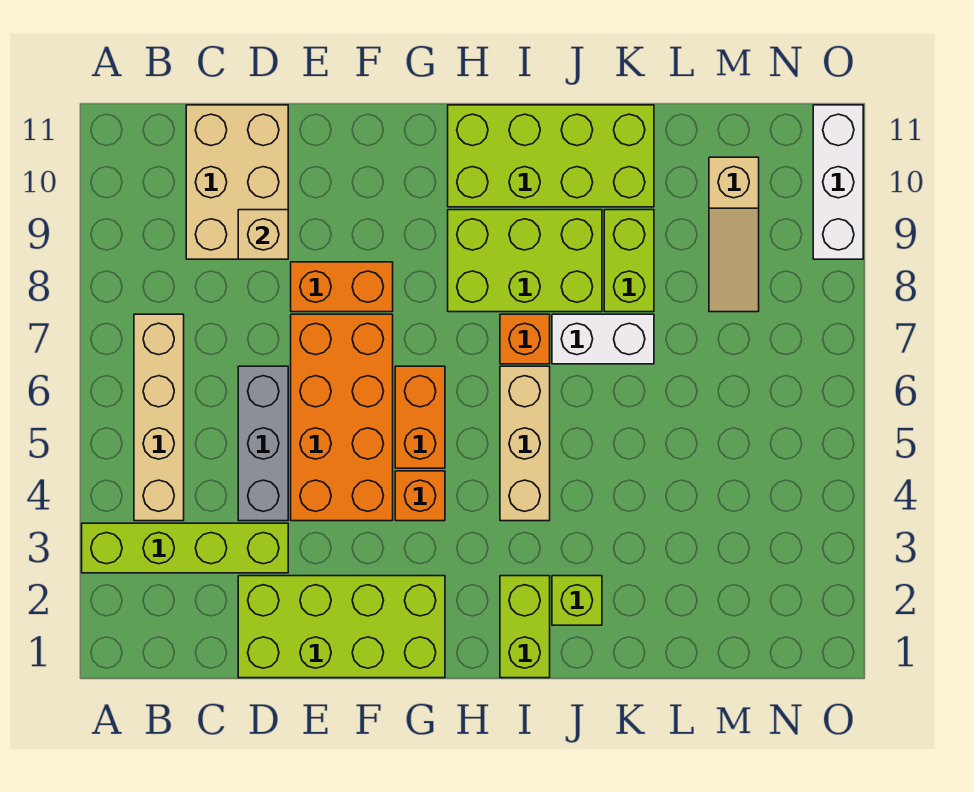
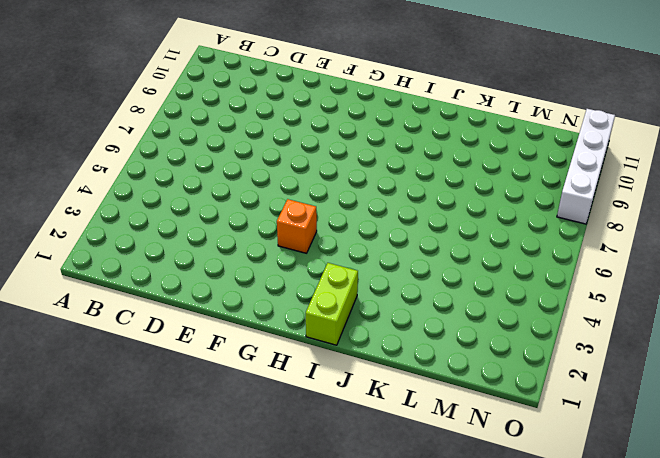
white brick O8:O11 level 1 -> white brick O9:O11 level 1
none -> lime brick A3:D3 level 1
none -> tan brick B4:B7 level 1
none -> tan brick C9:D11 level 1

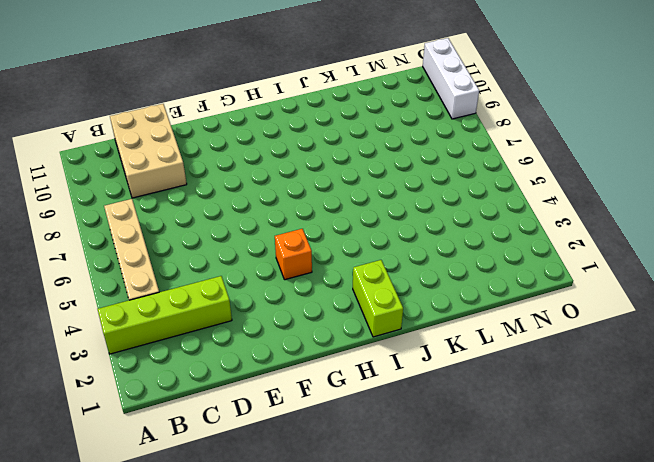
none -> lime brick D1:G2 level 1
none -> grey brick D4:D6 level 1
none -> orange brick E4:F7 level 1

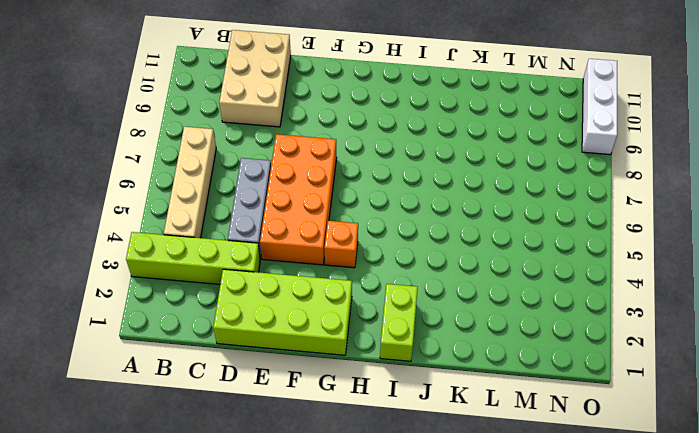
none -> orange brick E8:F8 level 1
none -> orange brick G5:G6 level 1
none -> lime brick H8:J9 level 1

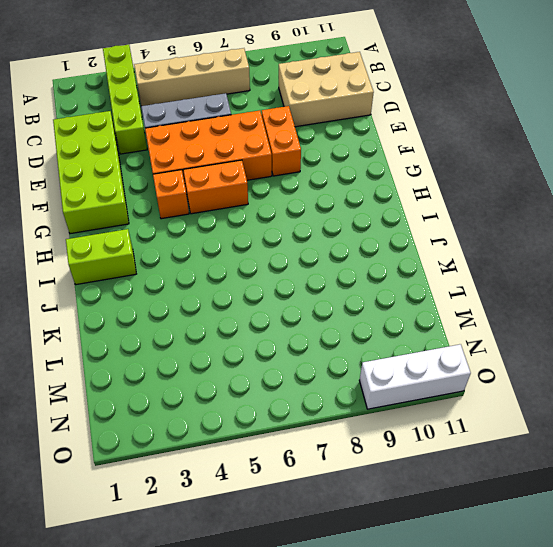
none -> lime brick H8:J9 level 1
none -> lime brick H10:K11 level 1
none -> tan brick I4:I6 level 1

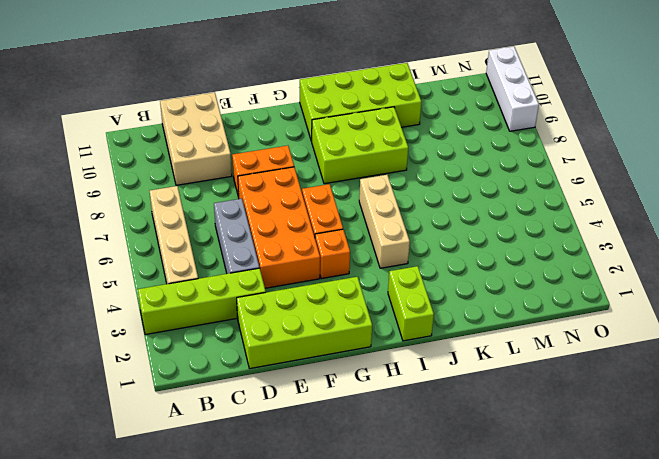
none -> orange brick I7 level 1
none -> lime brick J2 level 1
none -> white brick J7:K7 level 1

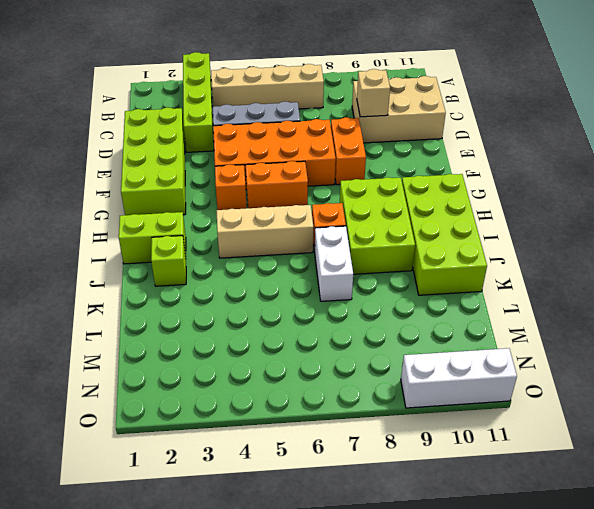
none -> lime brick K8:K9 level 1
none -> tan slope M8:M10 level 1 top 10

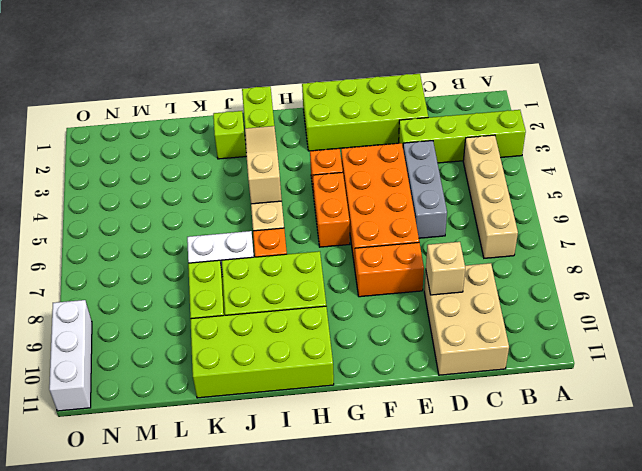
tan slope I3:I5 level 2 top 5 -> tan slope M8:M10 level 1 top 10

